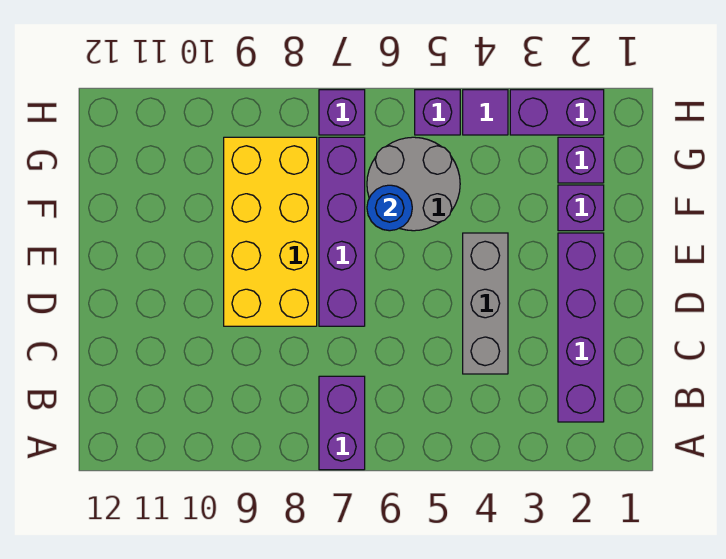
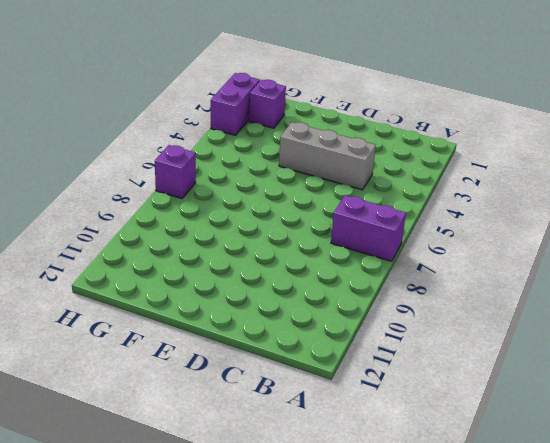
none -> purple brick B2:E2 level 1
none -> purple brick D7:G7 level 1
none -> yellow brick D8:G9 level 1

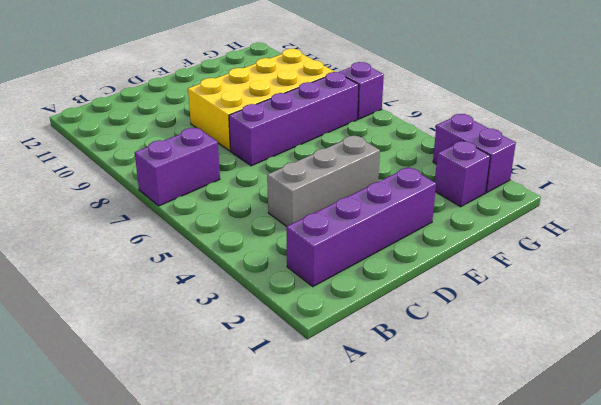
none -> purple brick F2 level 1
none -> grey round brick F5:G6 level 1
none -> purple tile H4 level 1

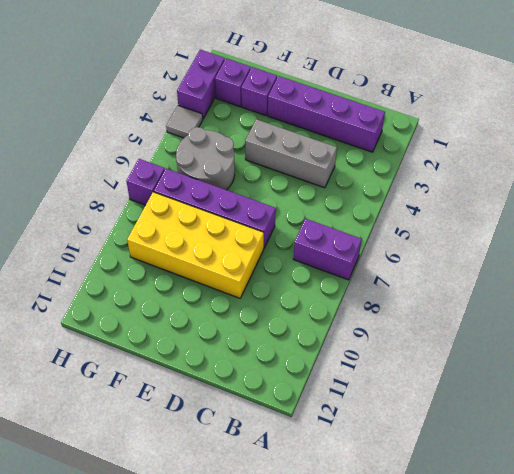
grey tile H4 level 1 -> purple tile H4 level 1
none -> purple brick H5 level 1
none -> blue round brick F6 level 2

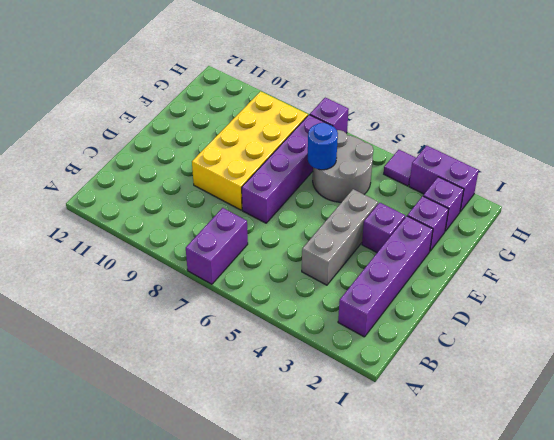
purple brick E3 level 1 -> purple brick H5 level 1

